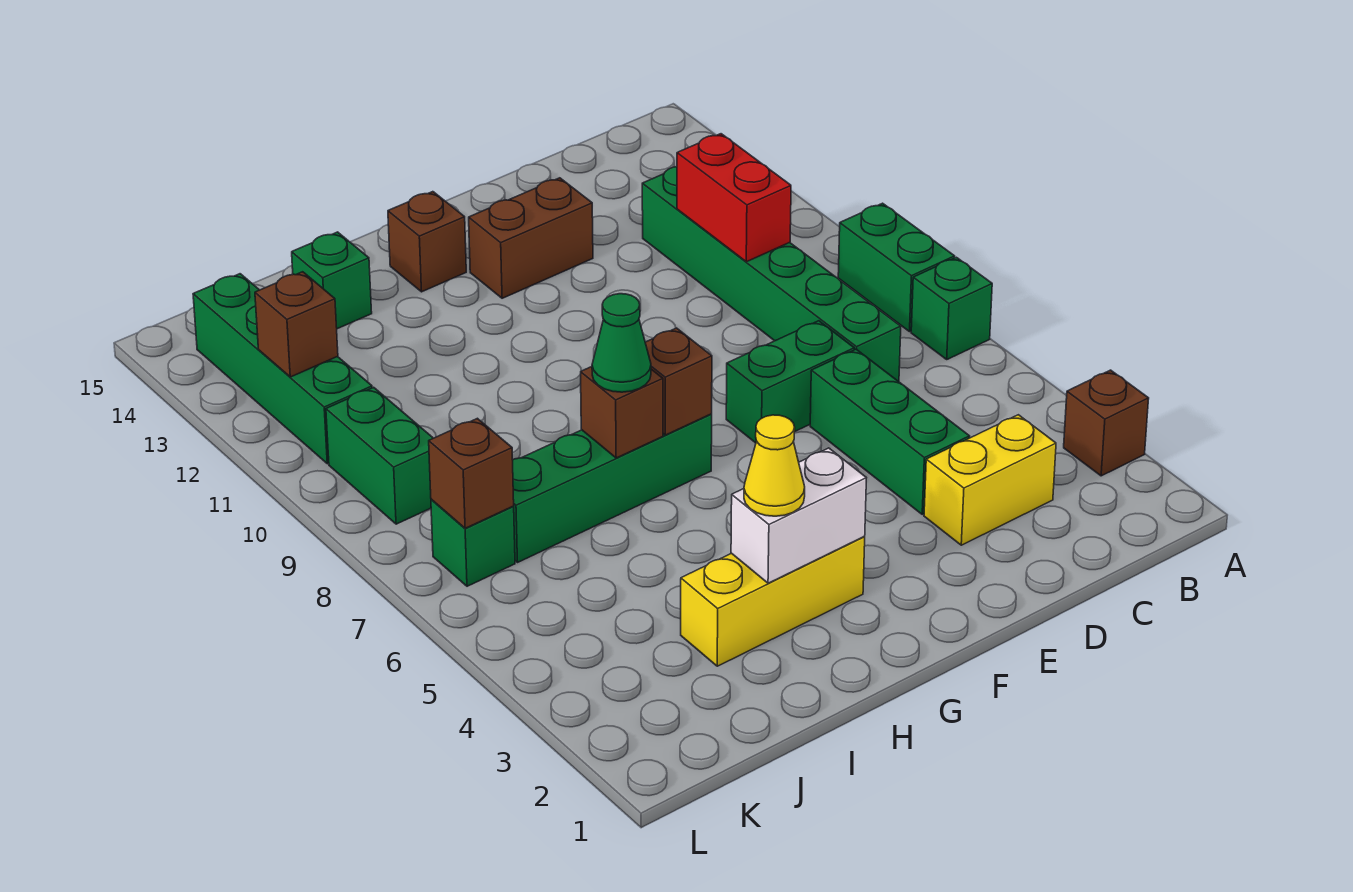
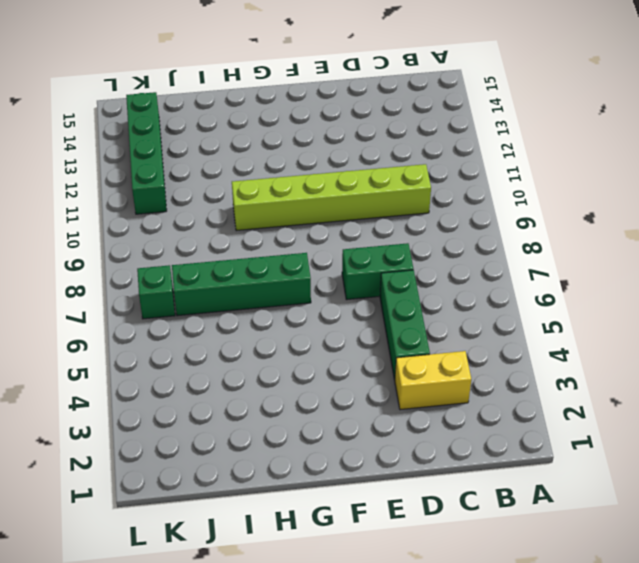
lime brick C10:H10 level 1 -> green brick C7:C12 level 1
none -> brown brick A3 level 1
none -> green brick A7 level 1
none -> green brick A8:A9 level 1

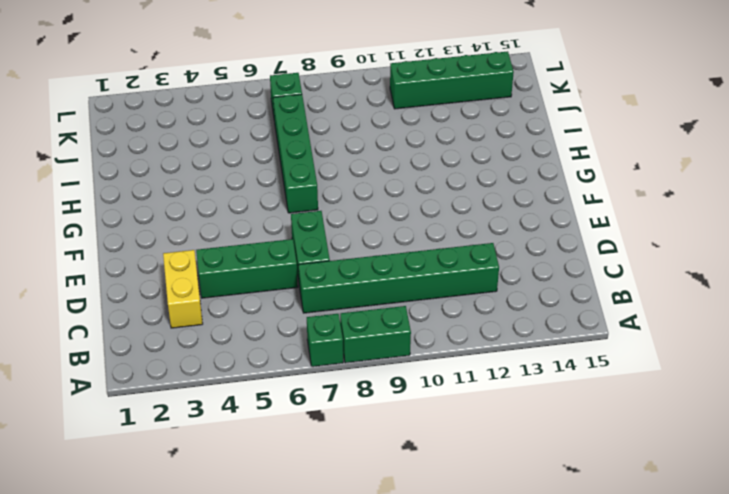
none -> brown brick A3 level 1
none -> brown brick E13:F13 level 1
none -> yellow brick G3:I3 level 1

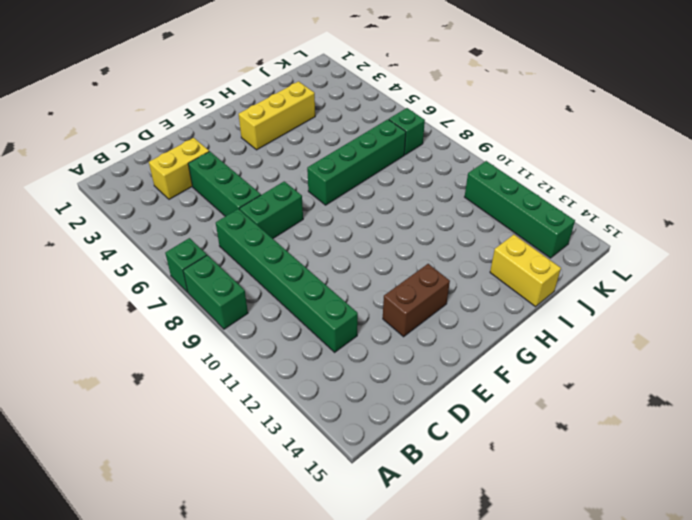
yellow brick I14:I15 level 1 -> green brick I14 level 1
none -> brown brick A3 level 1
none -> brown brick G14 level 1
none -> green brick K9:K10 level 1

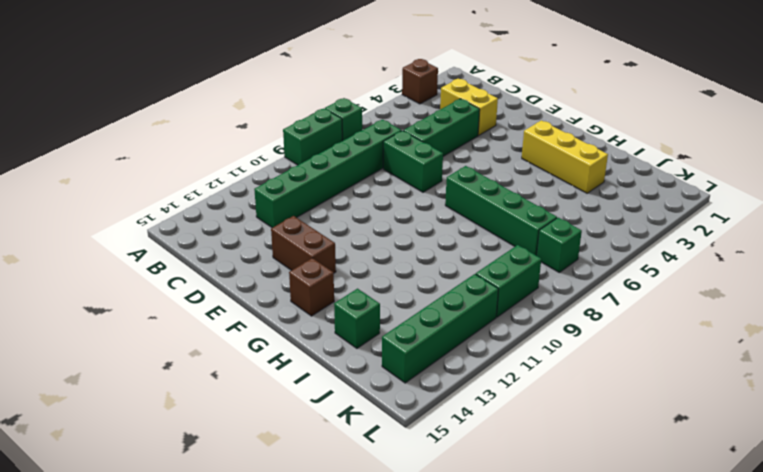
none -> red brick C10:C11 level 2
none -> white brick G3:H3 level 2
none -> brown brick G7 level 2

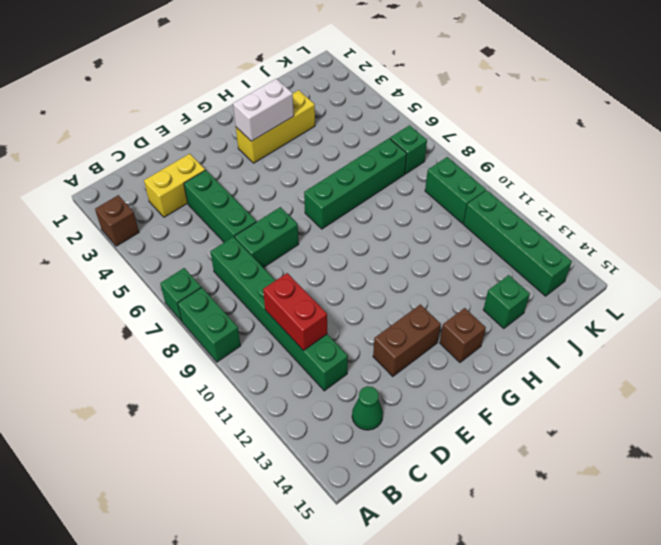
green cone C14 level 1 -> green cone H7 level 3
none -> brown brick G7 level 2
none -> brown brick H7 level 2
none -> brown brick K7 level 2

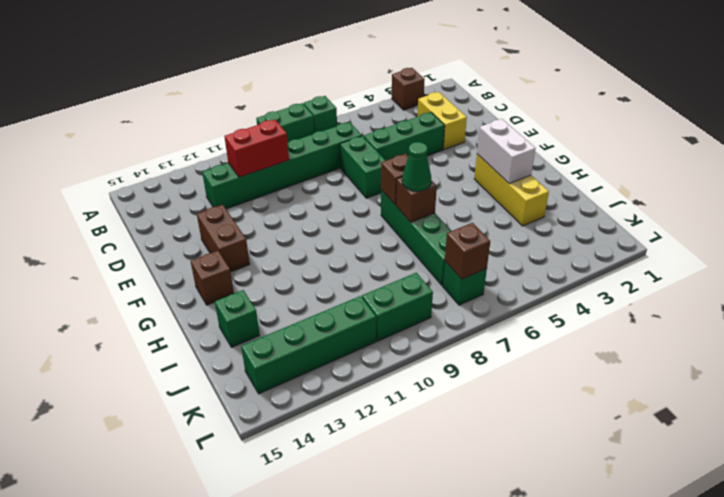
none -> brown brick K12 level 2
none -> yellow cone H3 level 3

